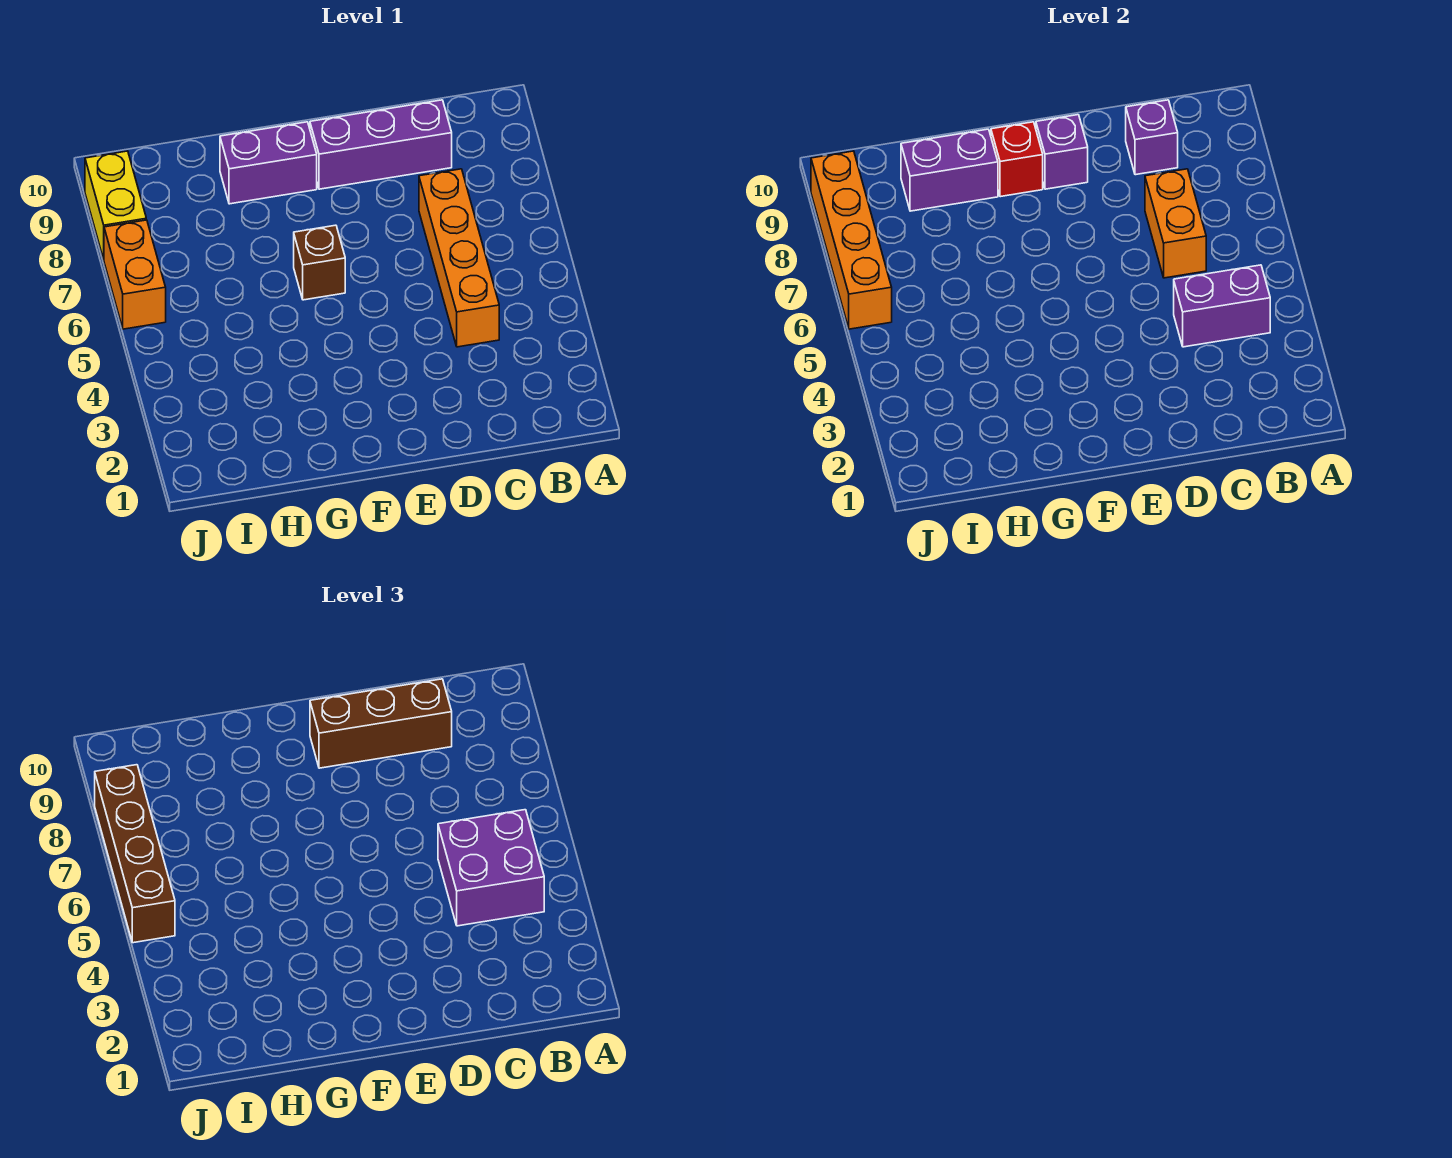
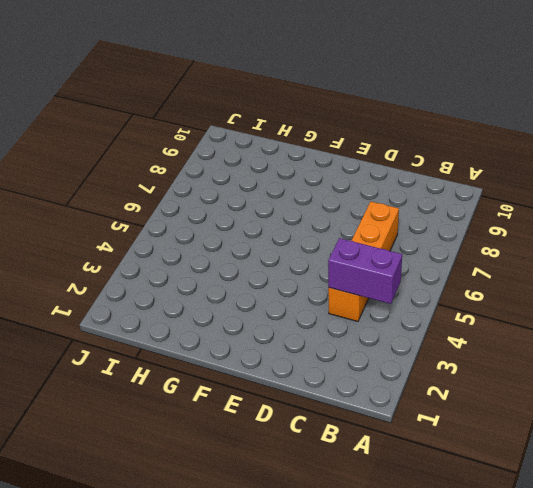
none -> purple brick C9:E9 level 1
none -> brown brick F6 level 1
none -> purple brick F9:G9 level 1

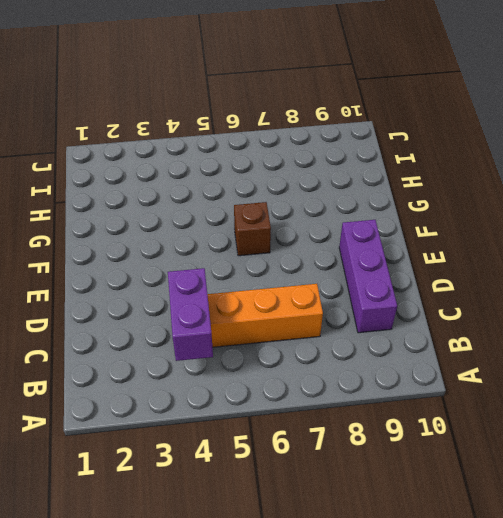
none -> purple brick F9:G9 level 1
none -> orange brick J6:J7 level 1
none -> yellow brick J8:J9 level 1

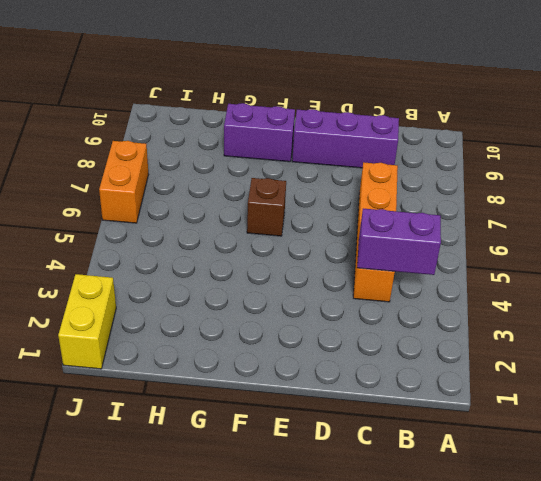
yellow brick J1:J2 level 1 -> yellow brick J8:J9 level 1
none -> orange brick C6:C7 level 2
none -> purple brick C9 level 2
none -> purple brick E9 level 2

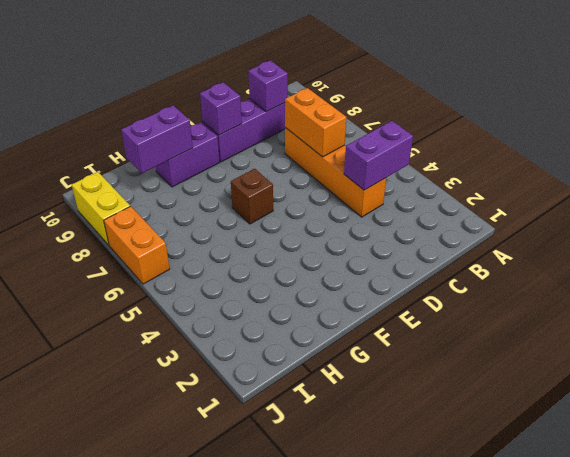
none -> red brick F9 level 2
none -> orange brick J6:J9 level 2
none -> purple brick B4:C5 level 3

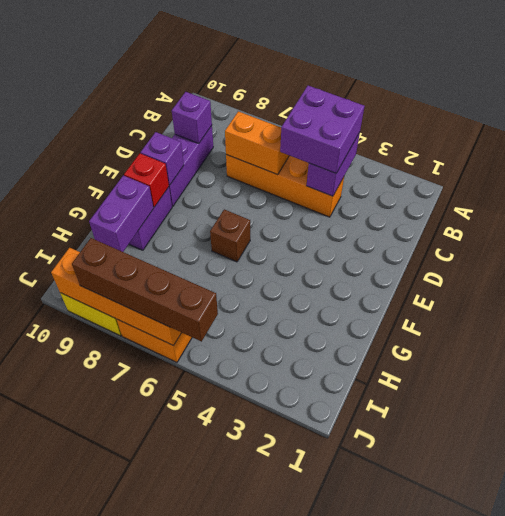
none -> brown brick C9:E9 level 3

